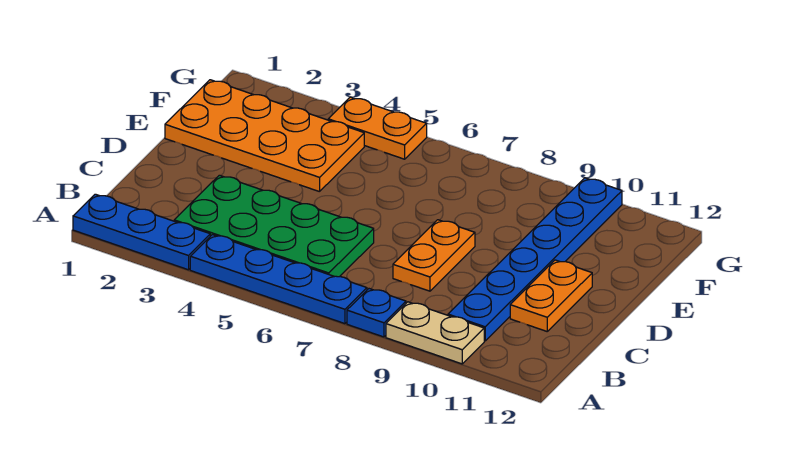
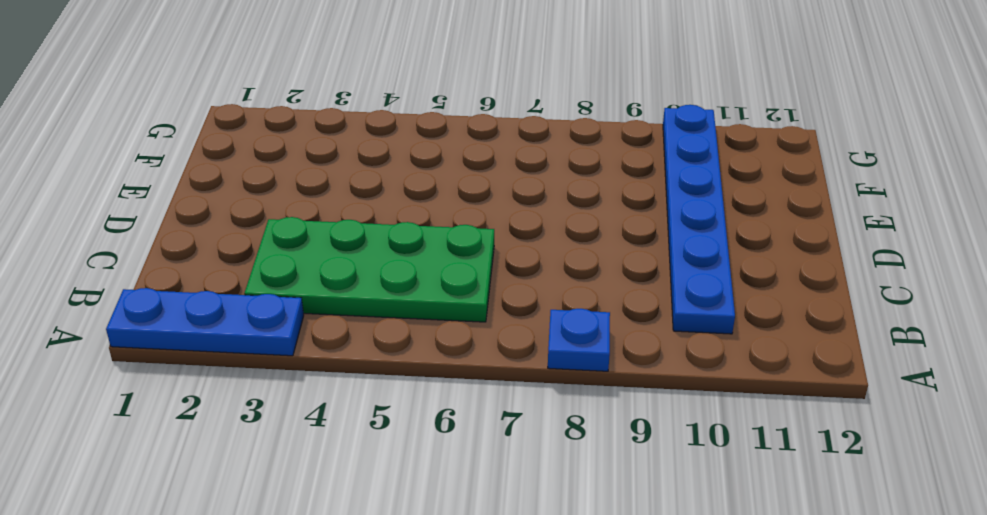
none -> blue plate A4:A7 level 1
none -> tan plate A9:A10 level 1

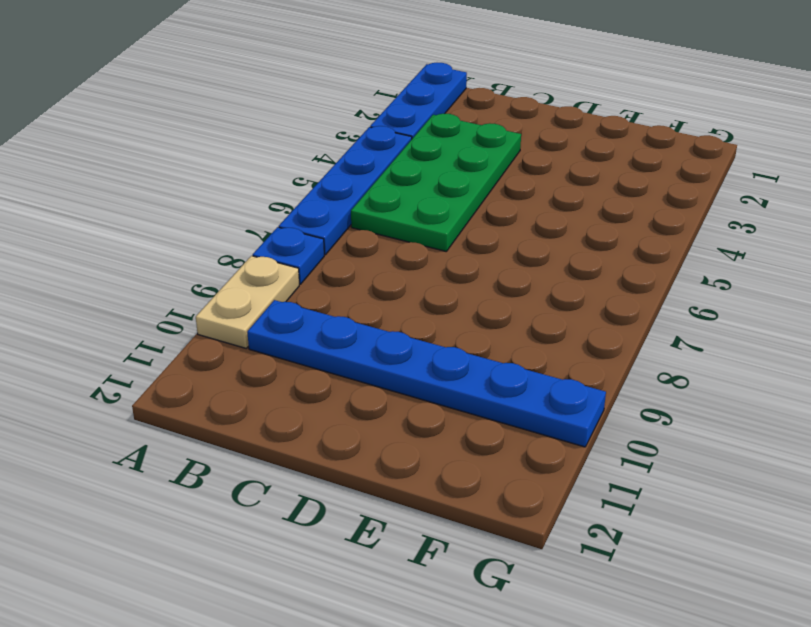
none -> orange plate C8:D8 level 1
none -> orange plate C11:D11 level 1

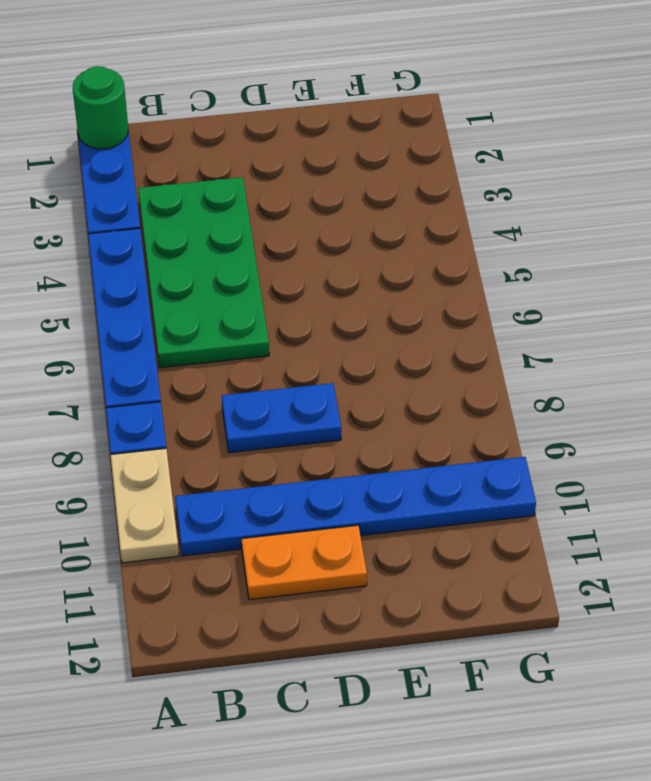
green round brick A1 level 2 -> none
blue plate C8:D8 level 1 -> orange plate C8:D8 level 1
none -> orange plate E1:F4 level 1
none -> orange plate G4:G5 level 1

